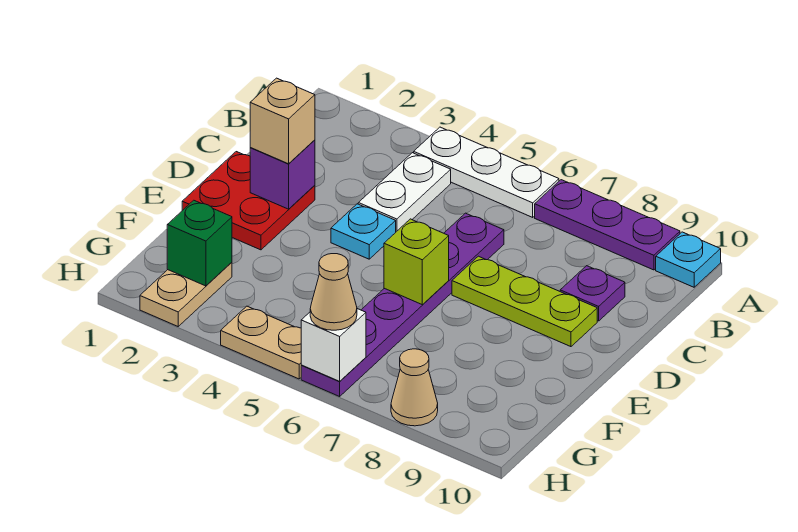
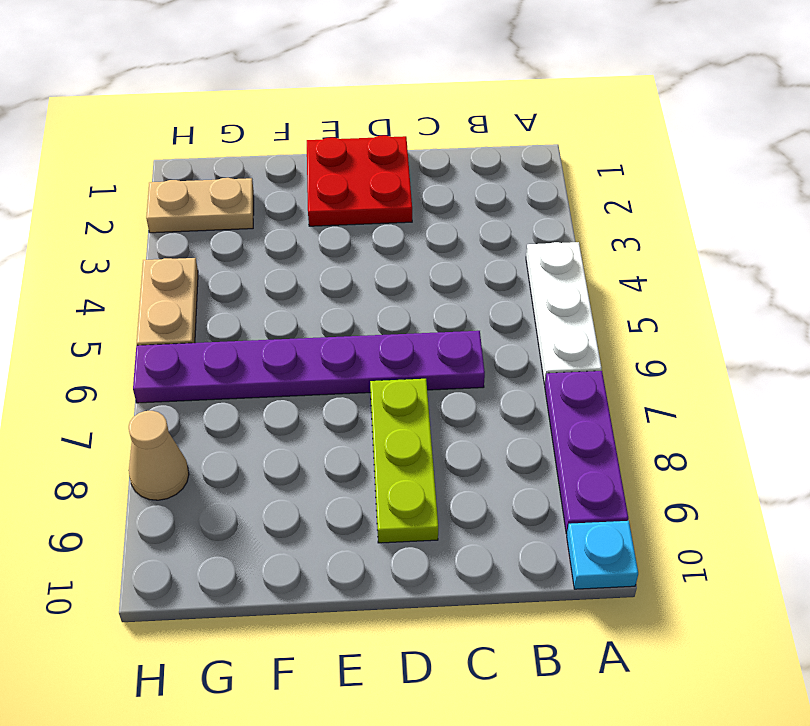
none -> white plate B4:C4 level 1
none -> purple plate C9 level 1
none -> cyan plate D4 level 1

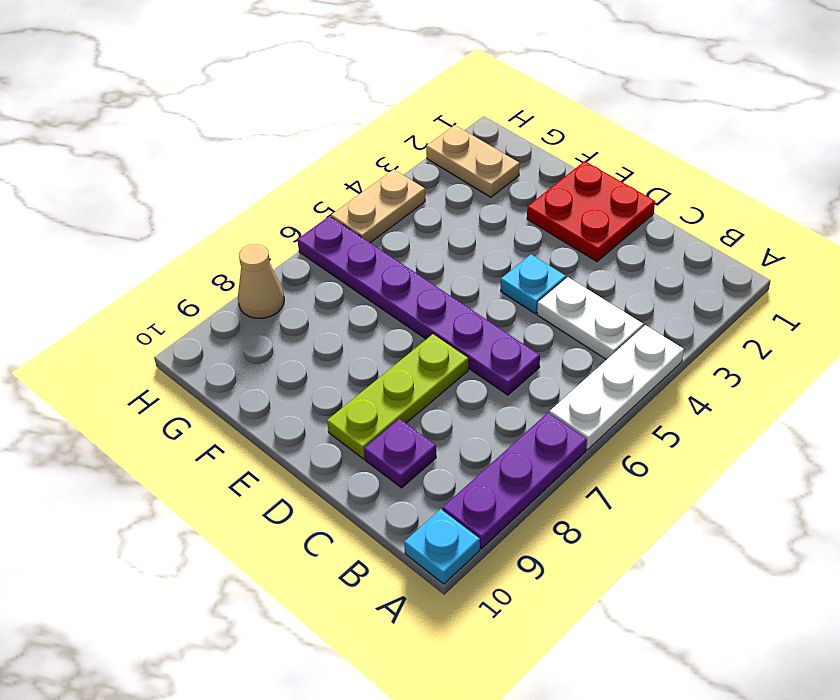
none -> purple brick D2 level 2
none -> lime brick E6 level 2
none -> green brick G2 level 2

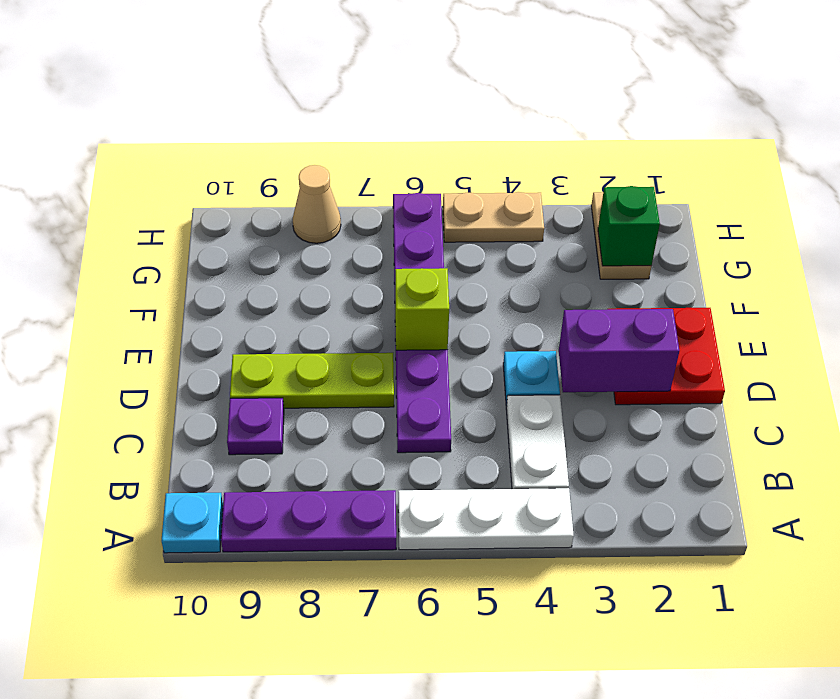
purple brick D2:D3 level 2 -> purple brick D2 level 2
none -> white brick H6 level 2
none -> tan brick D2 level 3
none -> tan cone H6 level 3

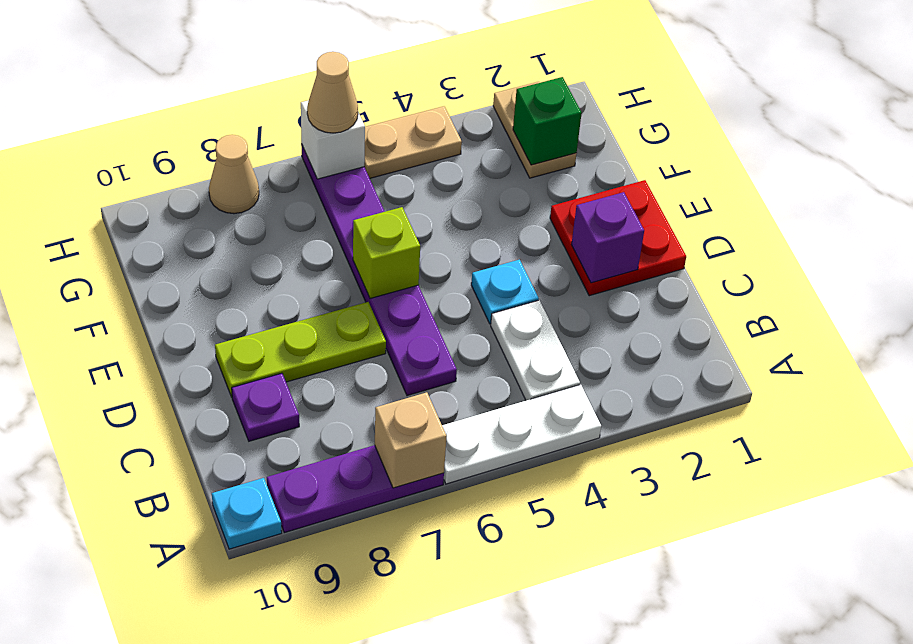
tan brick A7 level 2 -> tan brick D2 level 3

